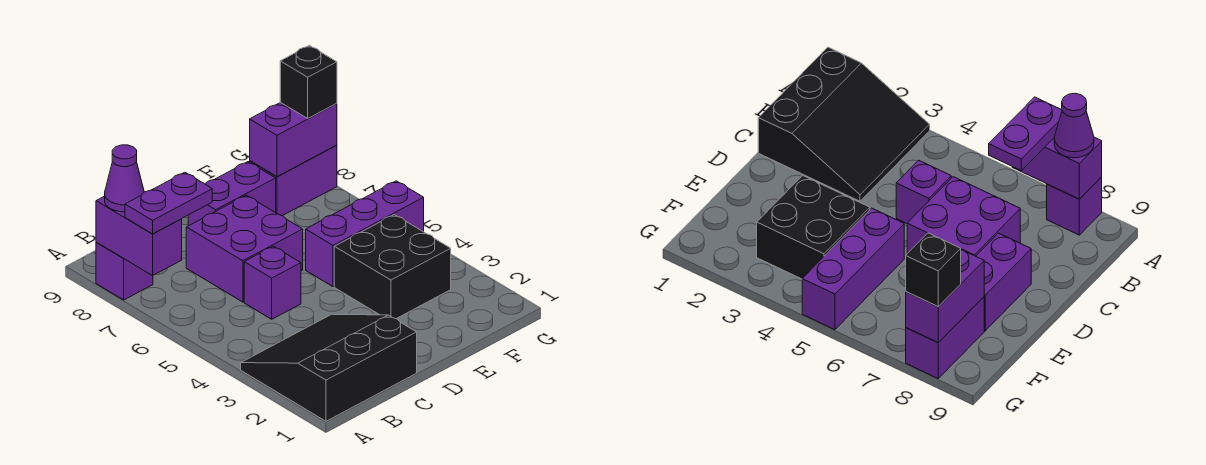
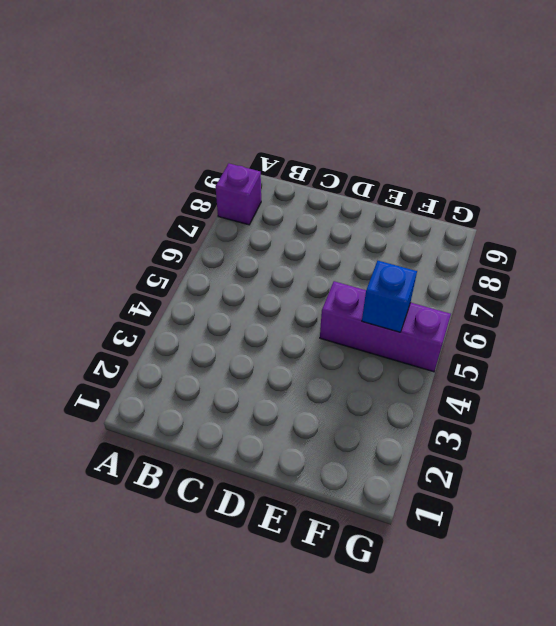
blue brick F5 level 2 -> none
none -> black slope A1:C3 level 1 top 1
none -> purple brick C5 level 1
none -> purple brick C6:D7 level 1

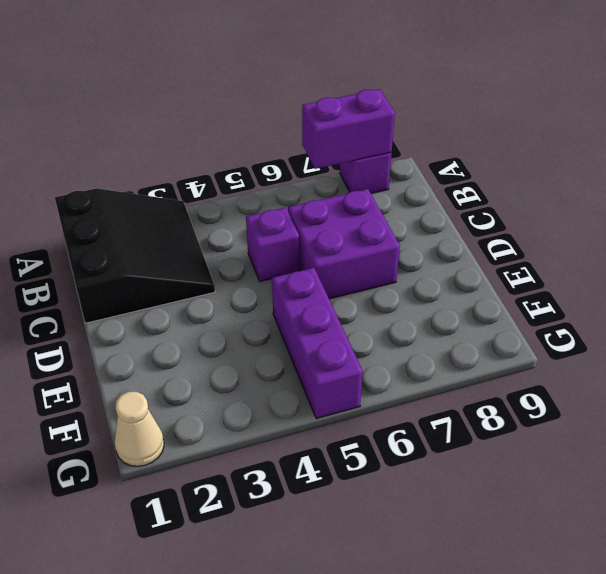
tan cone G1 level 1 -> none
none -> purple brick D8:E8 level 1
none -> black brick E3:F4 level 1
none -> purple brick F8:G8 level 1

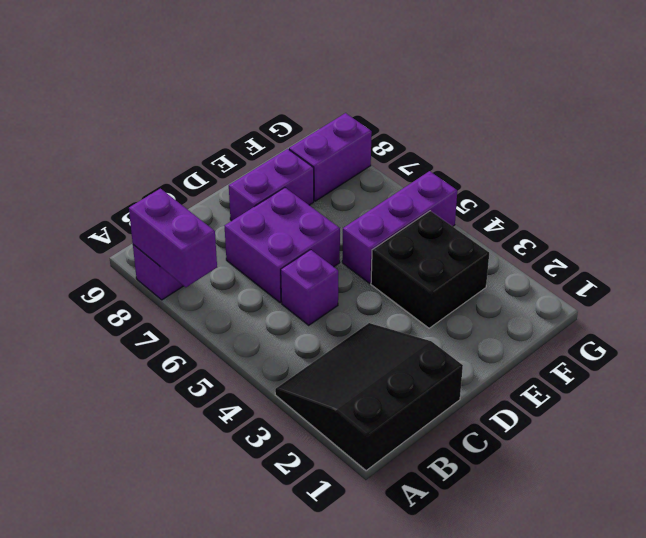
none -> purple brick F8:G8 level 2
none -> purple plate A7:B7 level 3
none -> purple cone A8 level 3

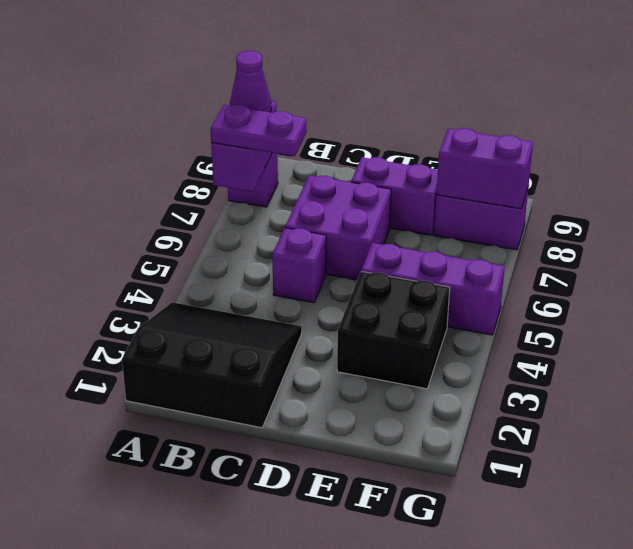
none -> black brick G8 level 3

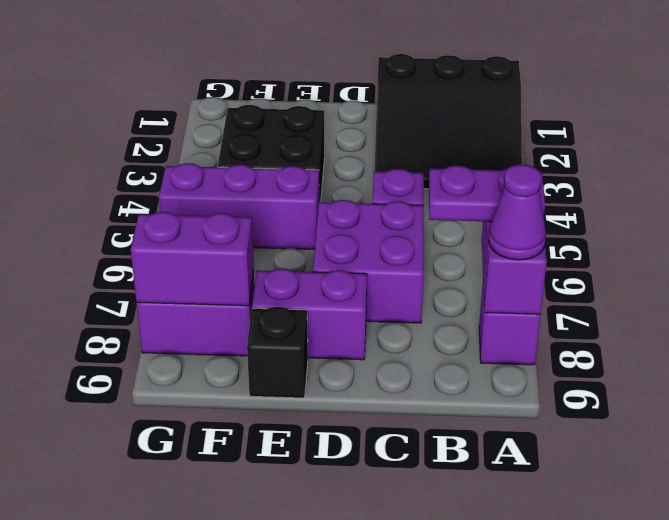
black brick E9 level 1 -> black brick G8 level 3

